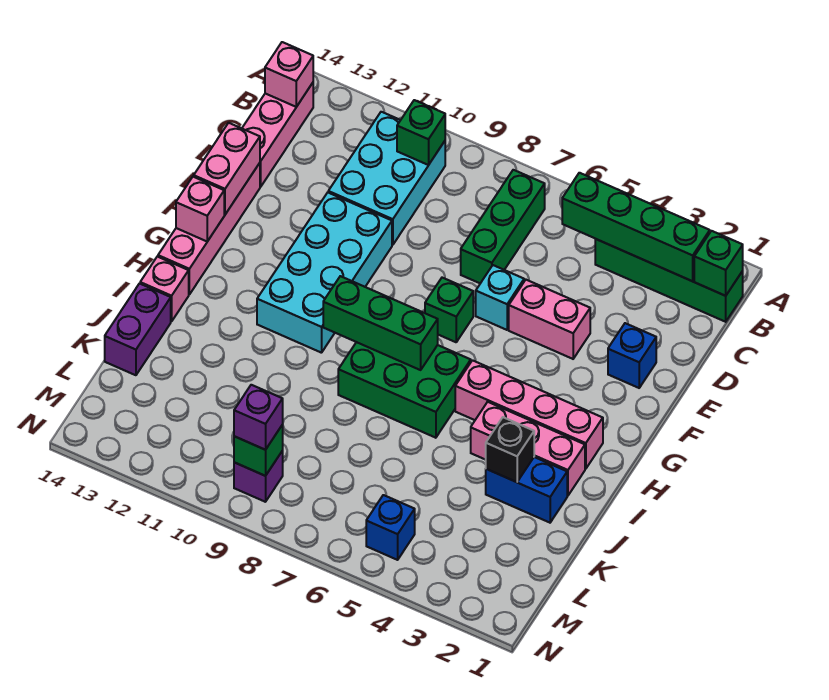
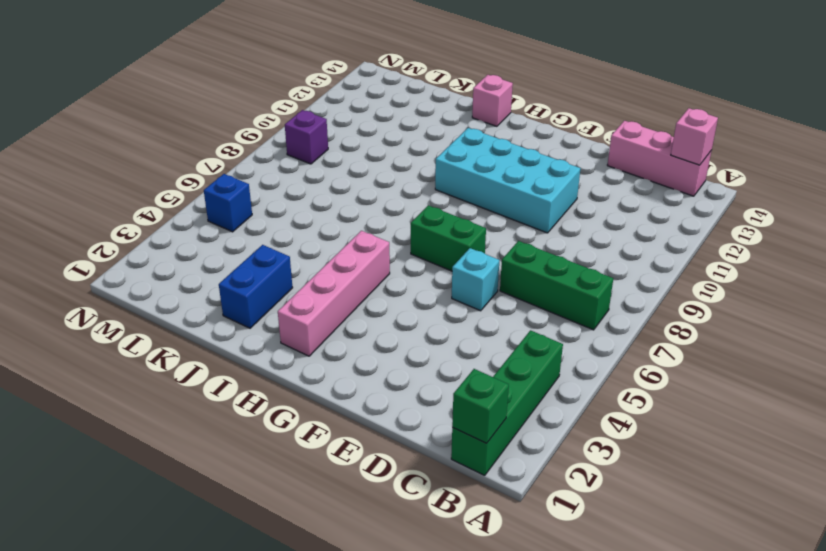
green brick F7:G7 level 1 -> green brick F7 level 1
none -> cyan brick B10:D11 level 1
none -> blue brick E2 level 1
none -> pink brick E4:E5 level 1

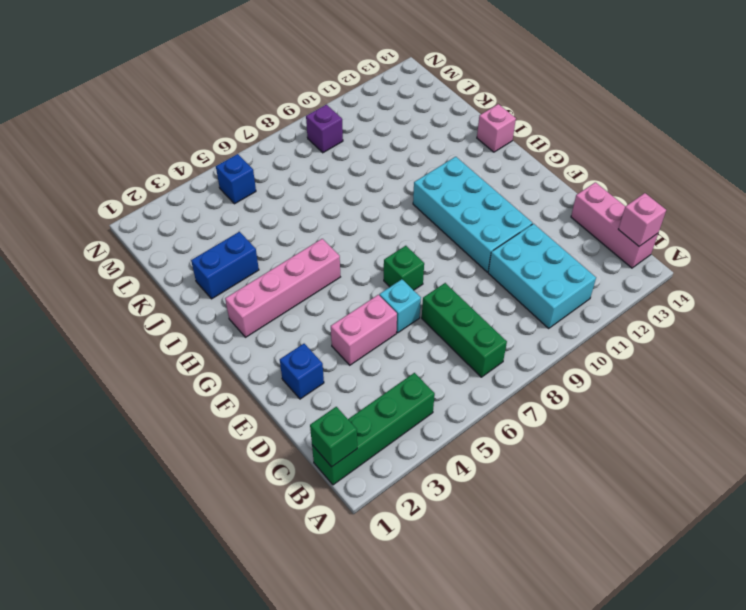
none -> pink brick E14:H14 level 1
none -> green brick H6:I8 level 1
none -> pink brick I2:I4 level 1

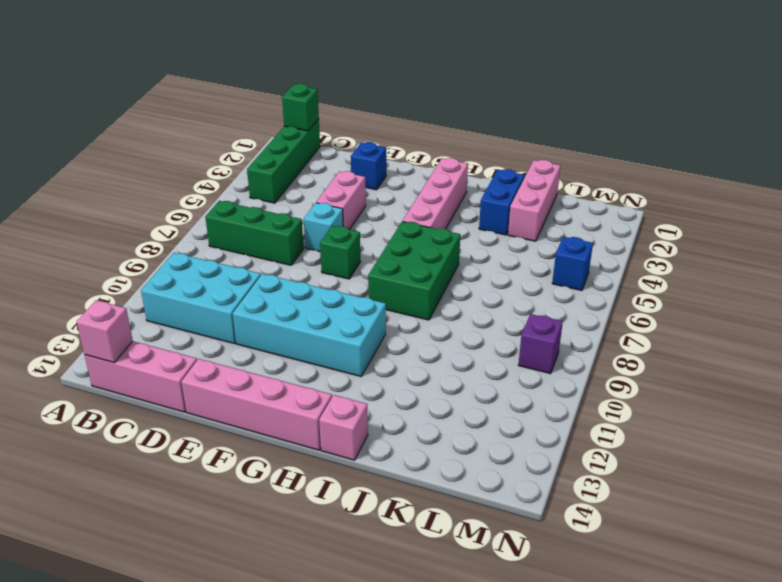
pink brick K1:K3 level 1 -> pink brick I2:I4 level 1
none -> purple brick J14:K14 level 1
none -> green brick B2:B5 level 2
none -> green brick B10 level 2

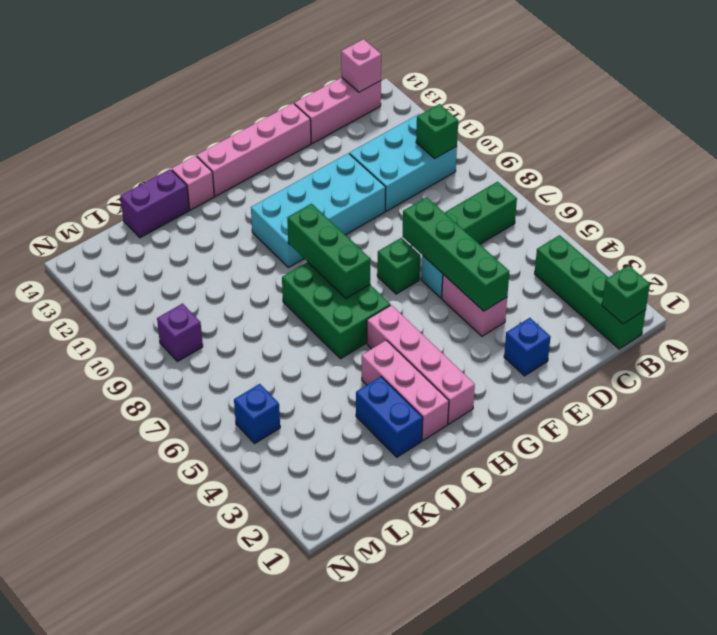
green brick E4:E7 level 2 -> green brick B2:B5 level 2
none -> pink brick E14:F14 level 2
none -> pink brick G14 level 2
none -> black brick J3 level 2

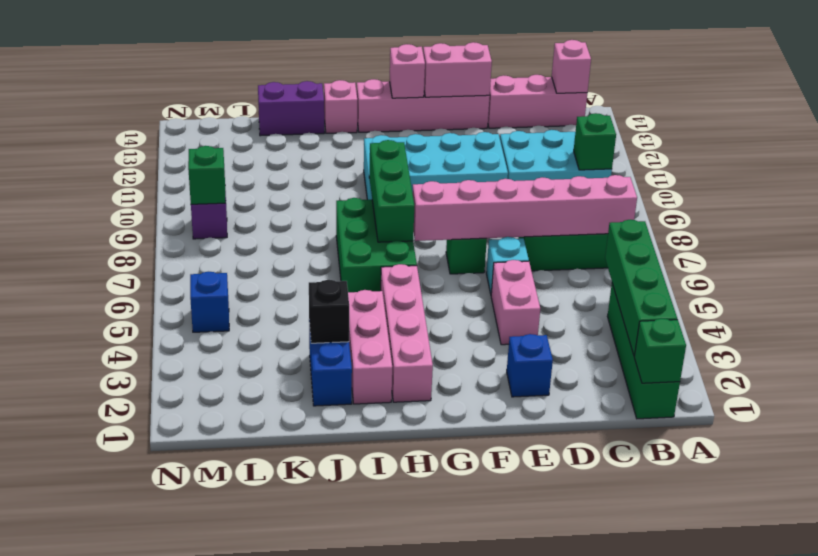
pink brick B7:G7 level 2 -> none
none -> purple brick M9 level 3

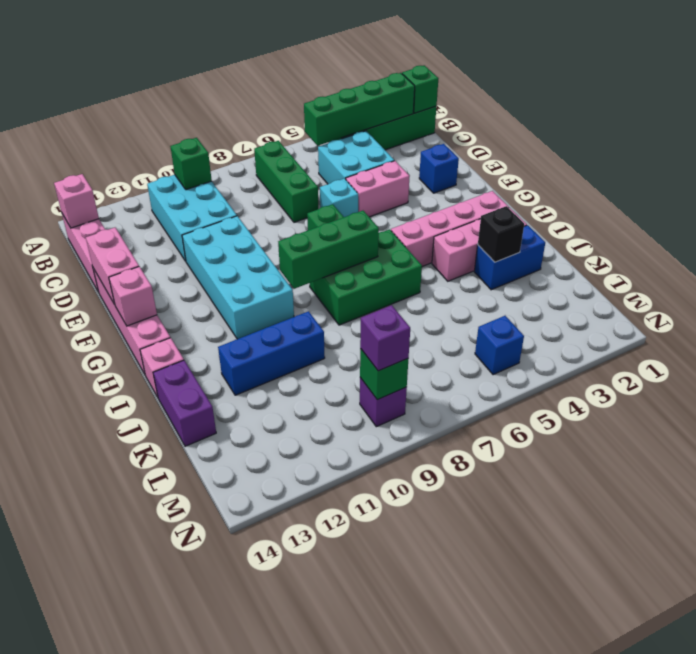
cyan brick C4:D5 level 1 -> none
blue brick J10:J12 level 1 -> none

